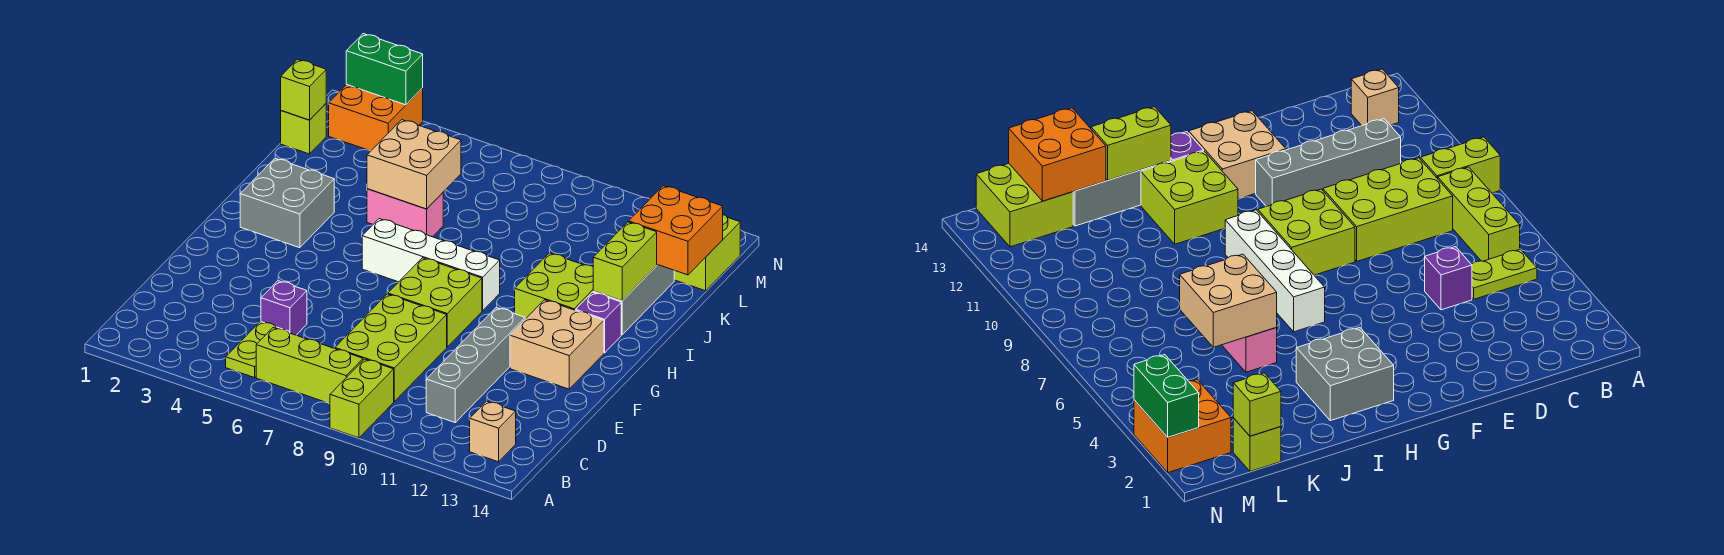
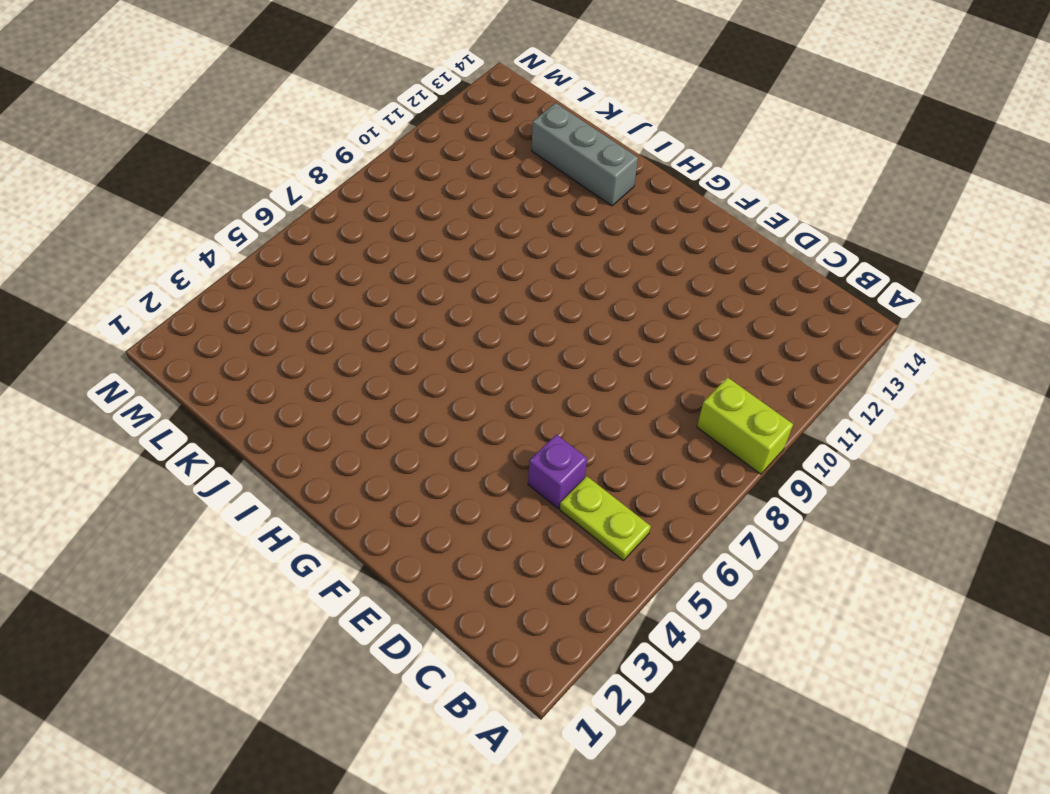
none -> lime brick B6:B8 level 1
none -> tan brick B13 level 1
none -> lime brick C8:E9 level 1

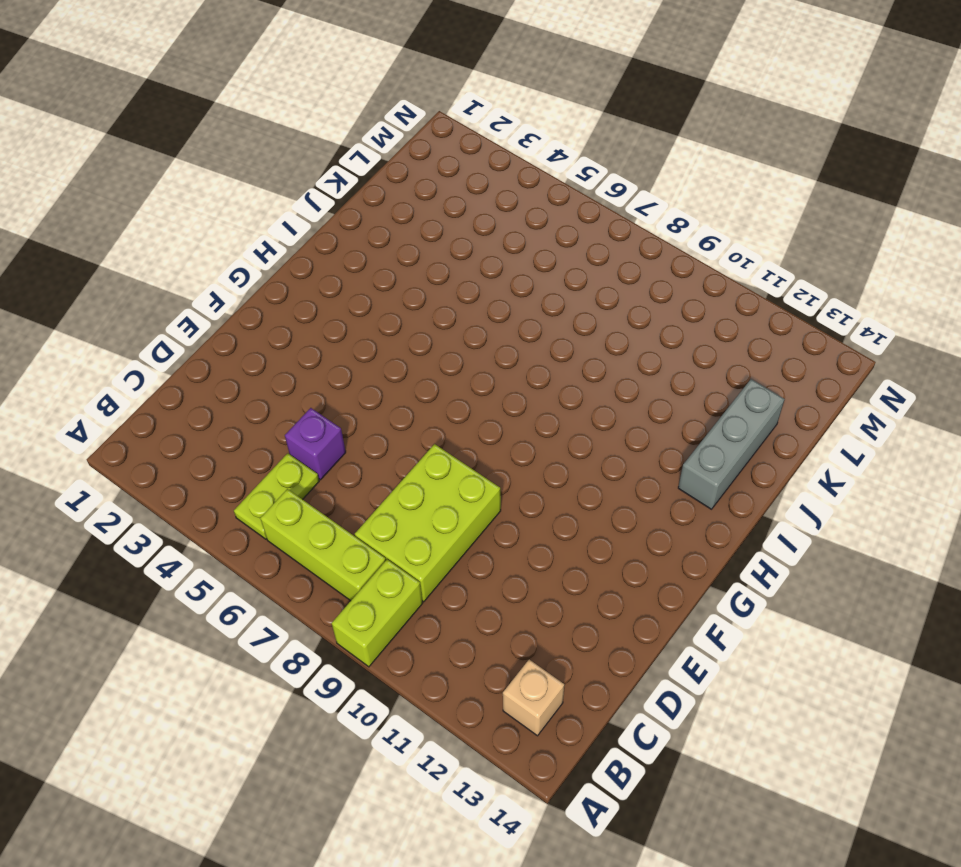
none -> grey brick C11:F11 level 1
none -> lime brick F8:G9 level 1
none -> tan brick F12:G13 level 1

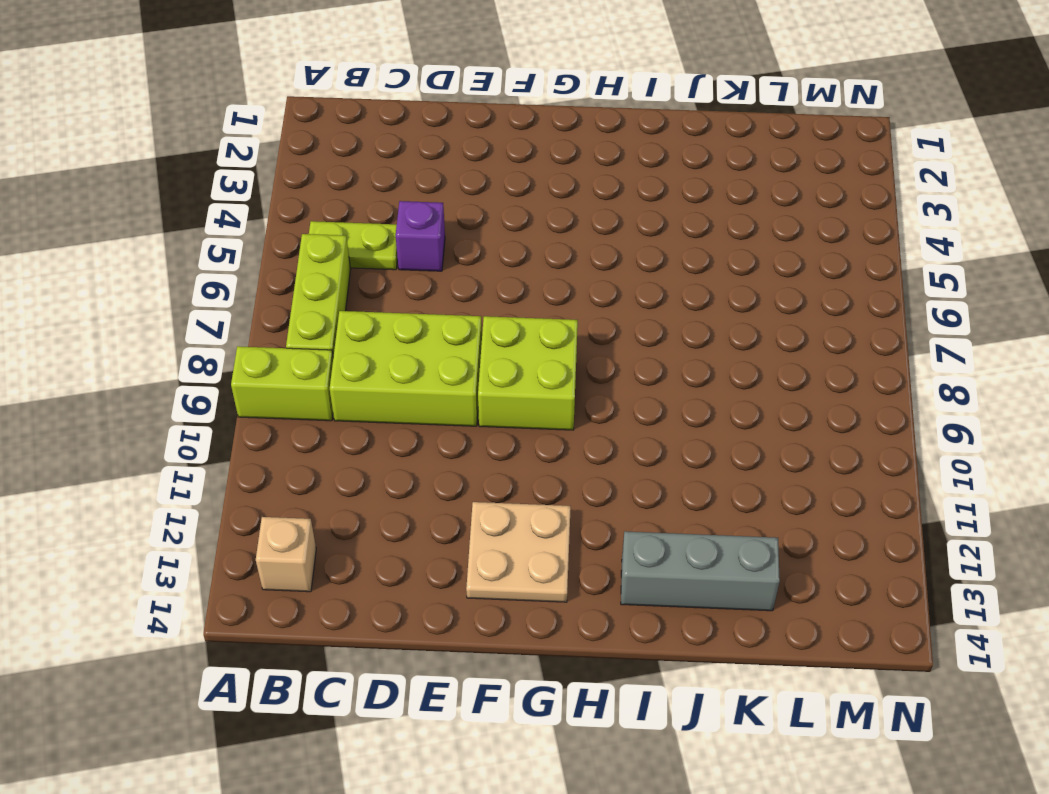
tan plate F12:G13 level 1 -> tan brick F12:G13 level 1
none -> grey brick C11:F11 level 1
none -> grey brick H2:I3 level 1
none -> white brick H6:H9 level 1

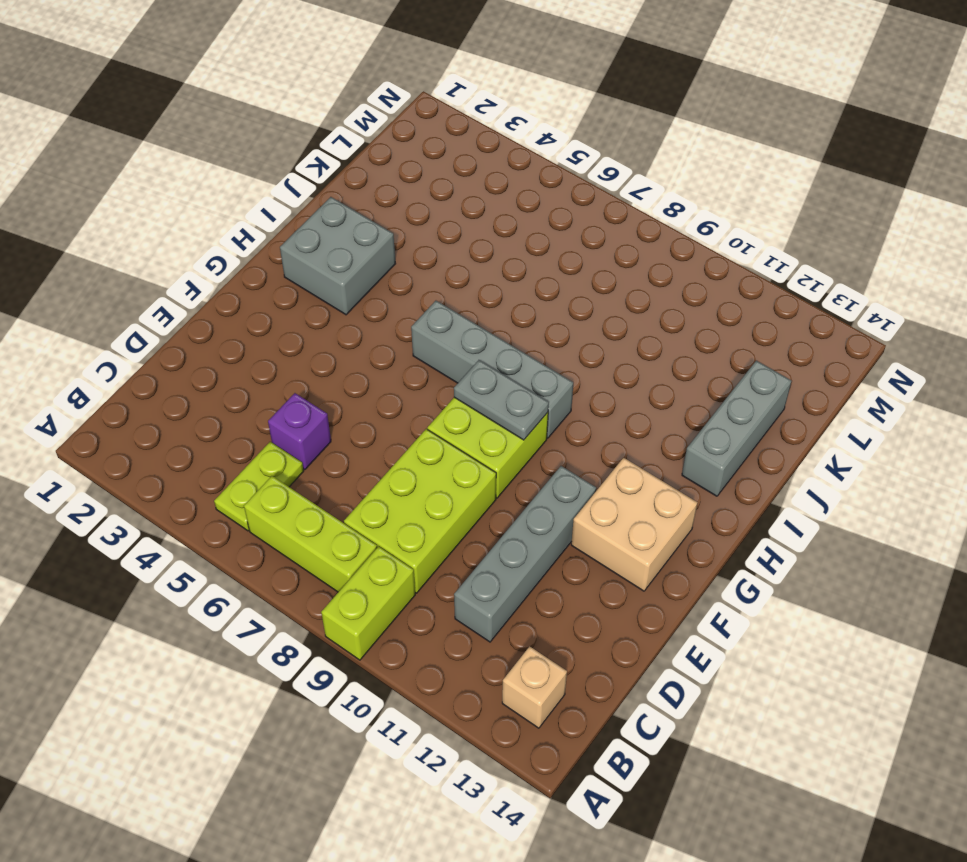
grey plate G8:G9 level 2 -> none
grey brick H6:H9 level 1 -> white brick H6:H9 level 1
none -> lime brick H11:I12 level 1
none -> purple brick H13 level 1
none -> pink brick J5:J6 level 1

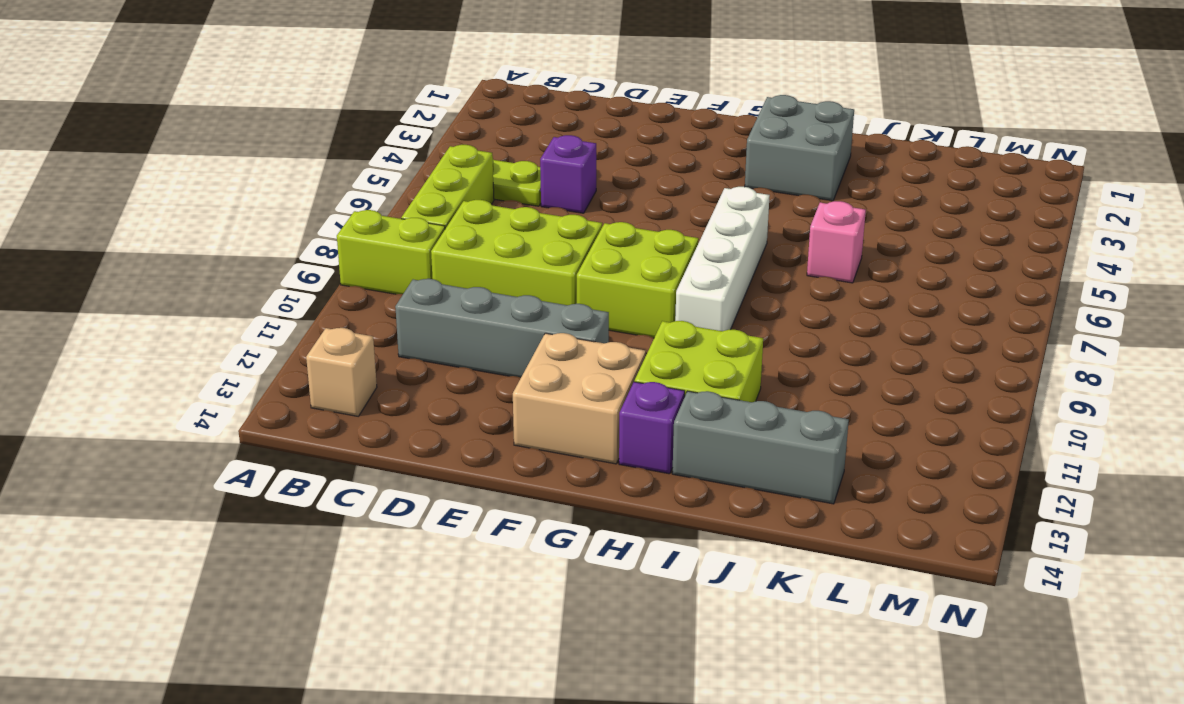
pink brick J6 level 1 -> pink brick J5:J6 level 1
none -> lime brick L1 level 1
none -> lime brick L13:M14 level 1
none -> orange brick M2:N3 level 1

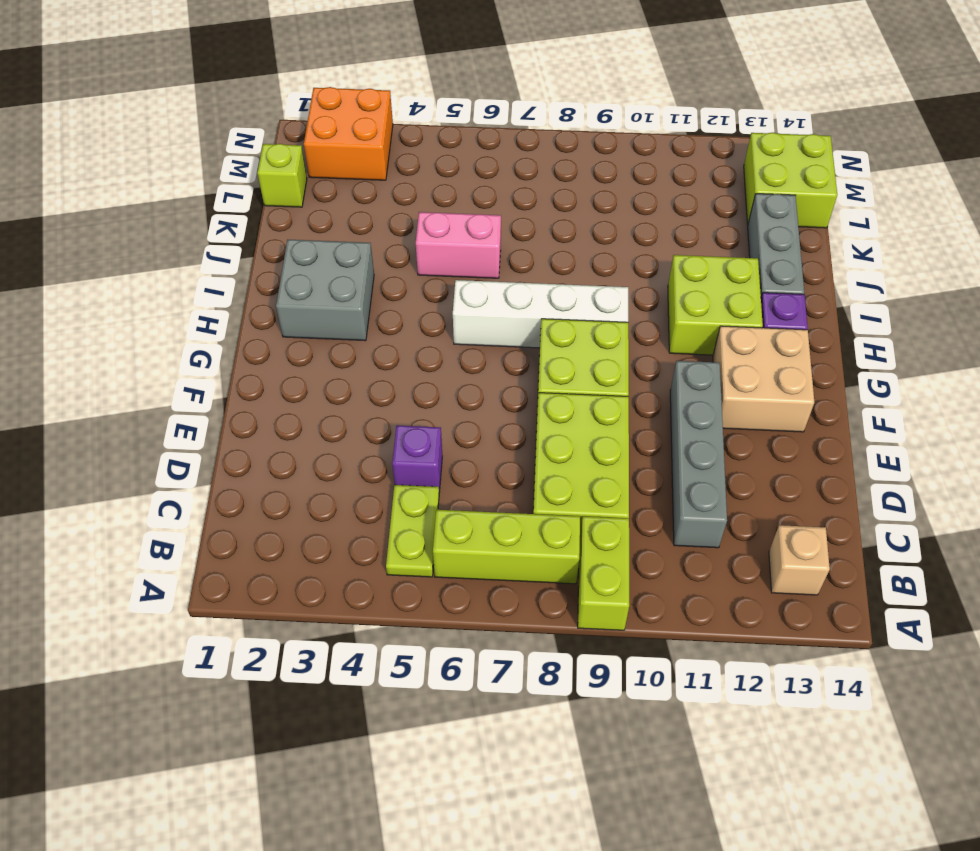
none -> lime brick I13:J13 level 2
none -> tan brick J5:K6 level 2
none -> orange brick K13:L14 level 2

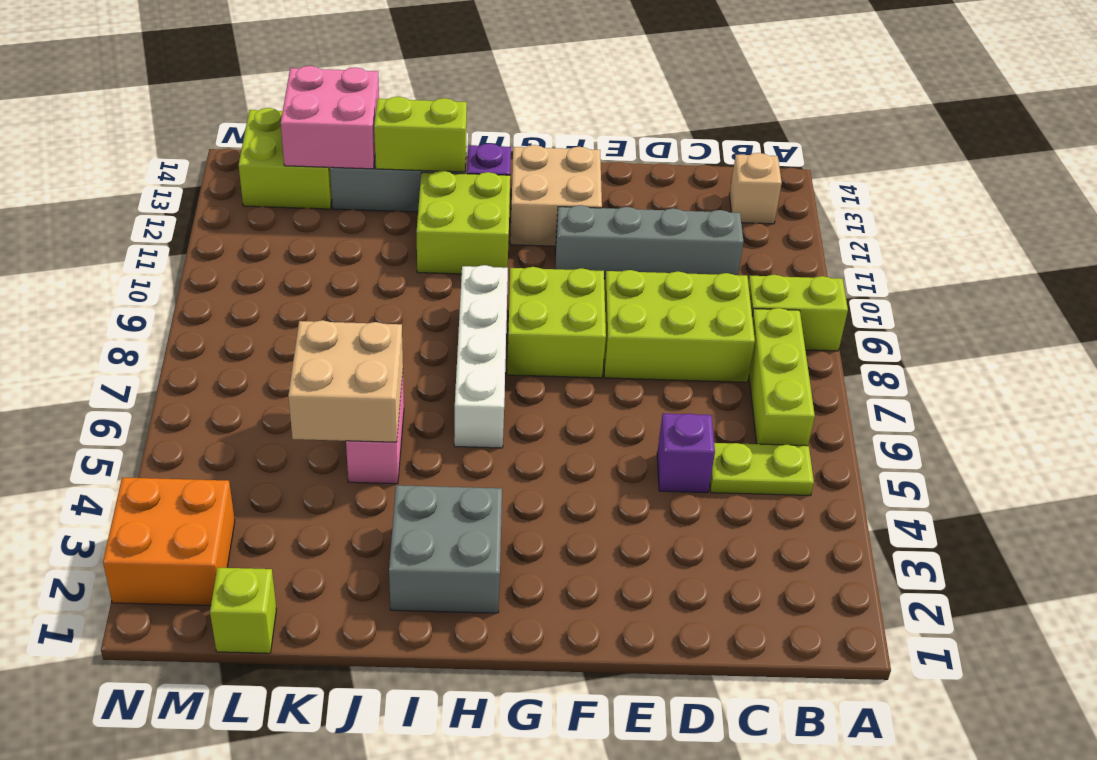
pink brick K13:L14 level 2 -> orange brick K13:L14 level 2
none -> lime brick L1 level 2
none -> green brick N2:N3 level 2

